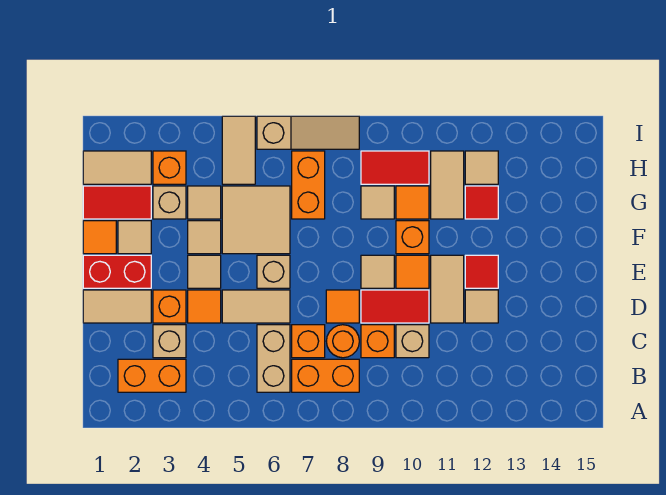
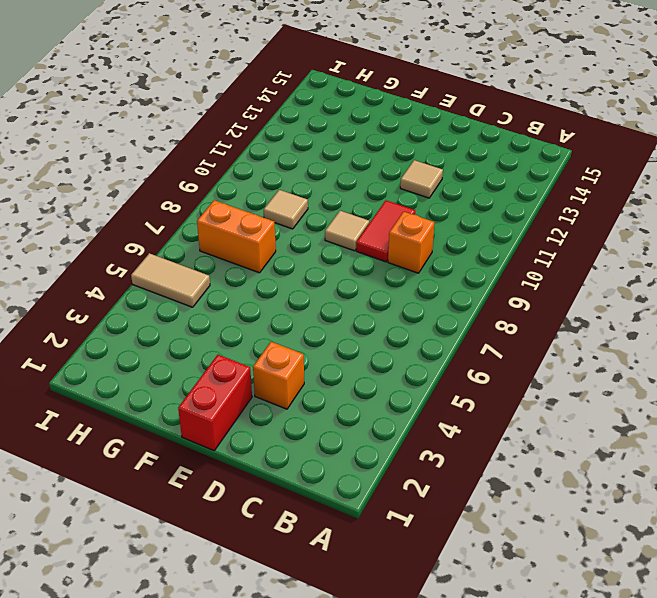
none -> orange brick B2:B3 level 1
none -> tan brick B6:C6 level 1
none -> orange brick B7:B8 level 1
none -> tan brick C3 level 1

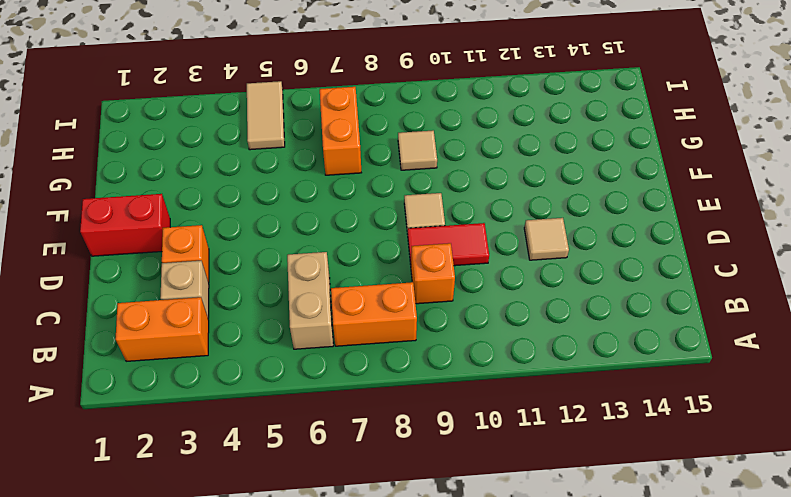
none -> orange brick C7 level 1
none -> orange round brick C8 level 1
none -> tan brick C10 level 1
none -> tan tile D1:D2 level 1

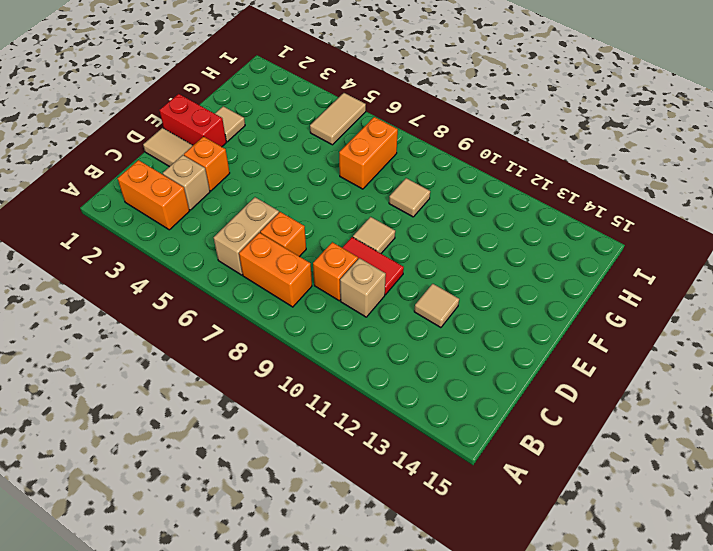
none -> orange round brick C8 level 1
none -> orange tile D4 level 1
none -> tan tile D5:D6 level 1
none -> orange tile D8 level 1

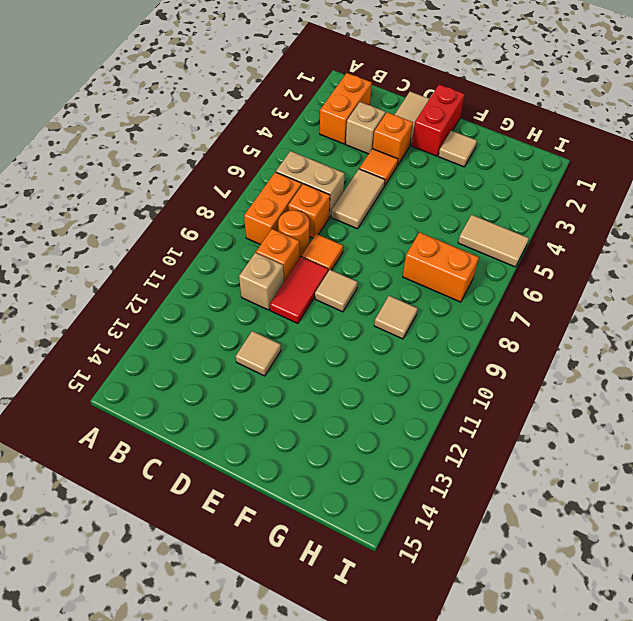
none -> tan tile D11:E11 level 1
none -> tan tile E4 level 1
none -> tan brick E6 level 1
none -> orange tile E10 level 1

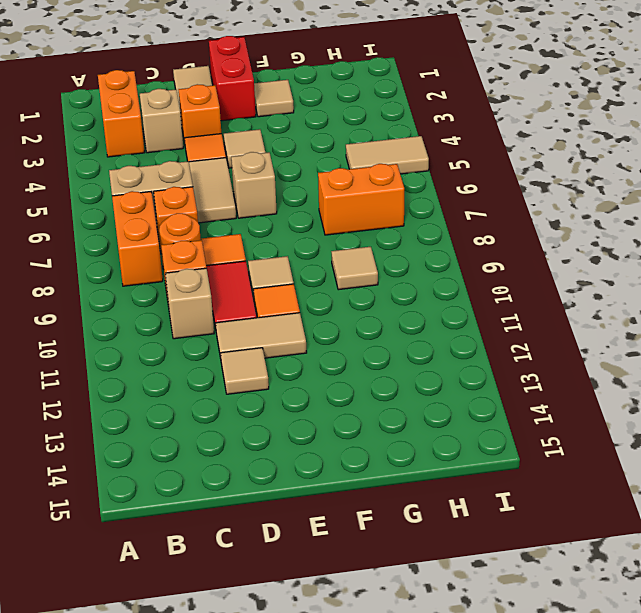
none -> red tile E12 level 1
none -> orange tile F1 level 1
none -> tan tile F4 level 1
none -> tan tile F5:G6 level 1

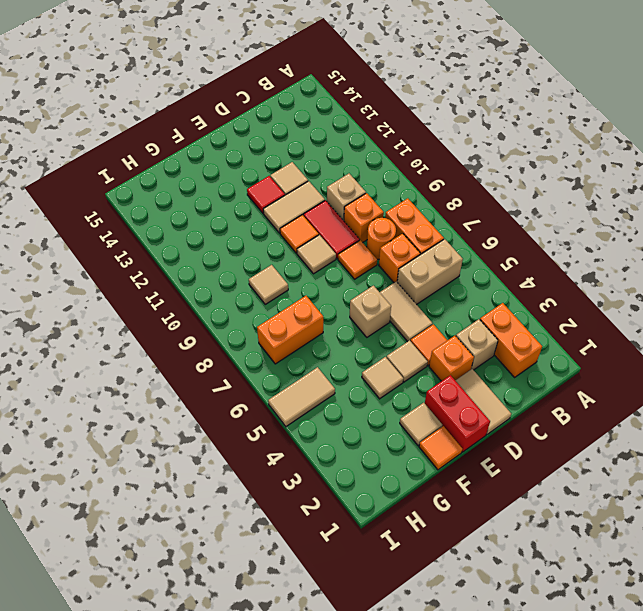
none -> tan tile F5:G6 level 1
none -> orange brick F10 level 1
none -> red tile G1:G2 level 1
none -> tan brick G3 level 1

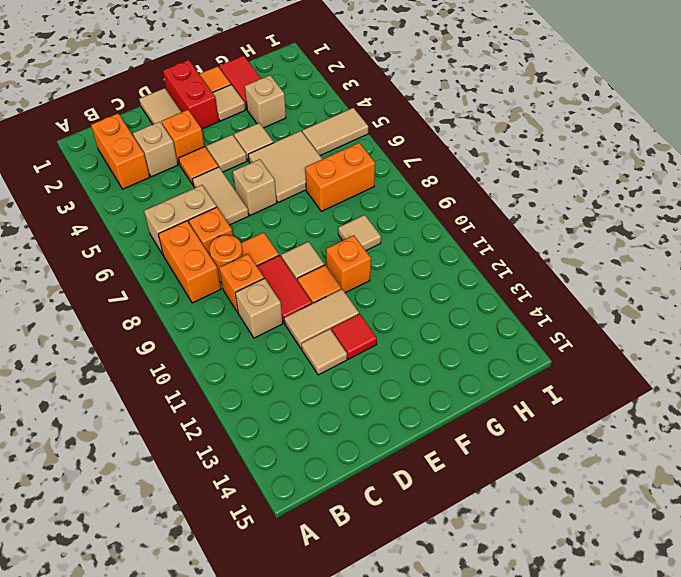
none -> tan tile G4 level 1
none -> orange tile G10 level 1
none -> tan tile G11:H11 level 1
none -> red tile G12 level 1

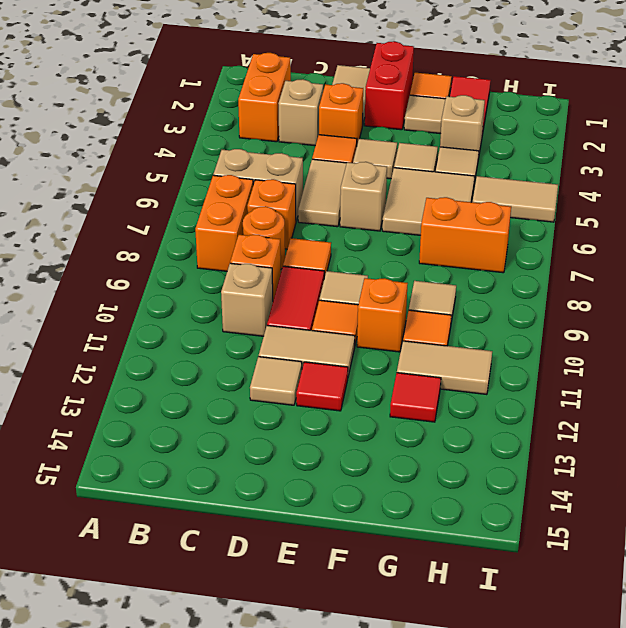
none -> tan tile H1:H2 level 1
none -> orange brick H3 level 1
none -> red tile H9:H10 level 1
none -> tan tile H12 level 1

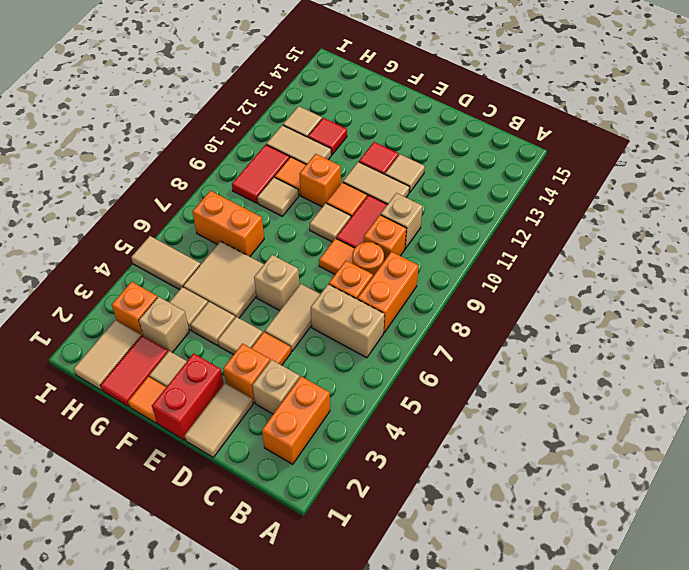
none -> tan slope I6:I8 level 1 top 6

